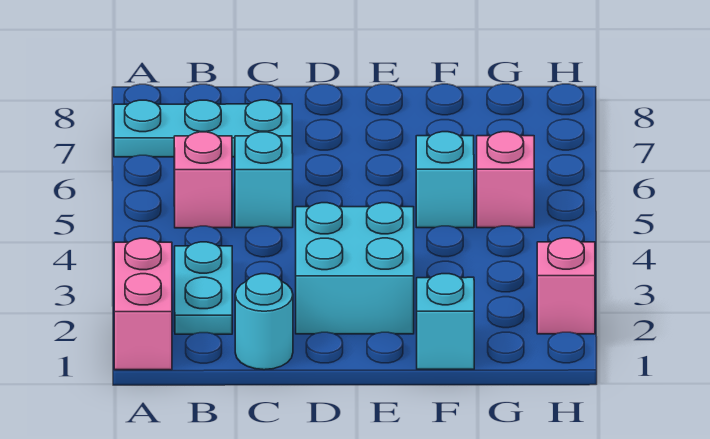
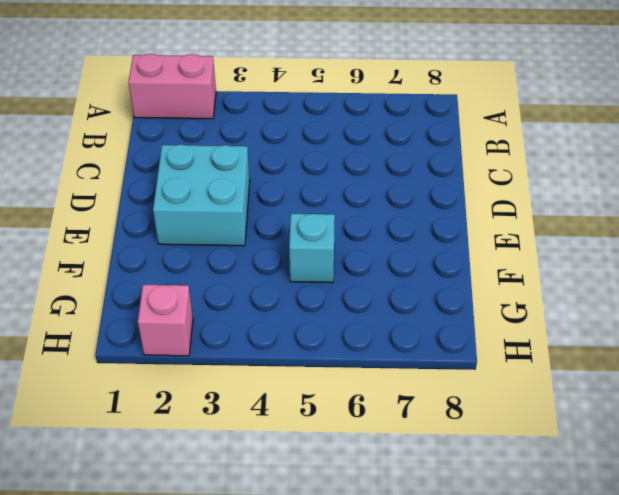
none -> cyan plate A7:C7 level 1
none -> cyan plate B2:B3 level 1

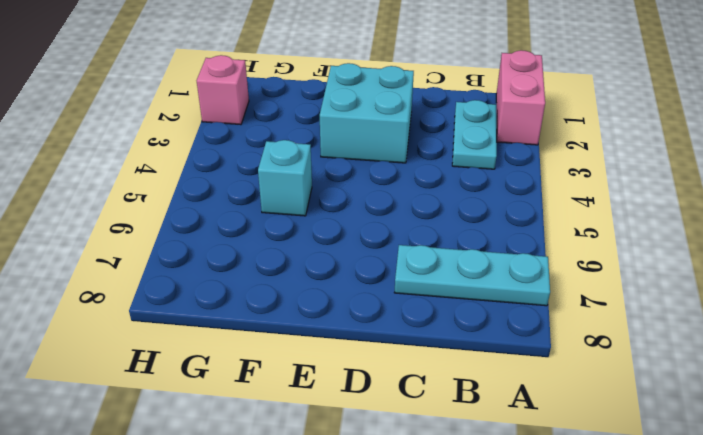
none -> pink brick B5 level 1
none -> cyan round brick C1 level 1

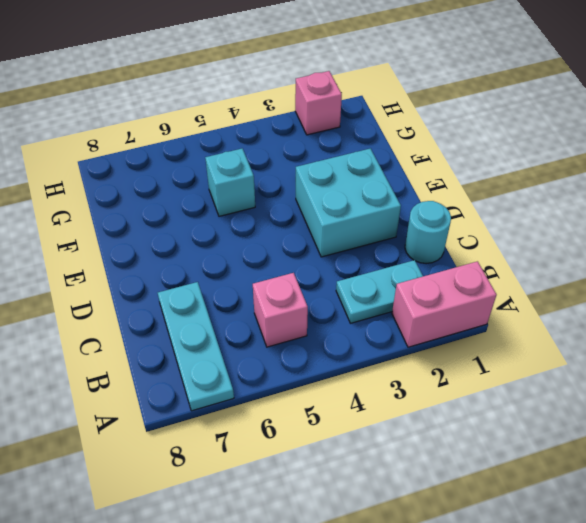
none -> cyan brick C5 level 1
none -> cyan brick F1 level 1

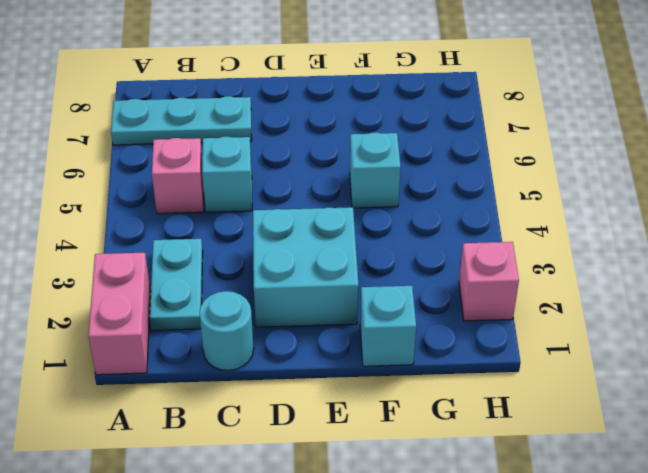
none -> pink brick G5 level 1

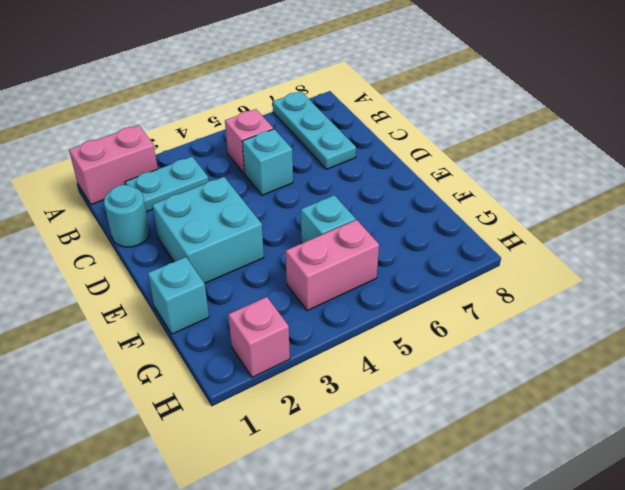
pink brick G4:G5 level 1 -> pink brick G5 level 1

